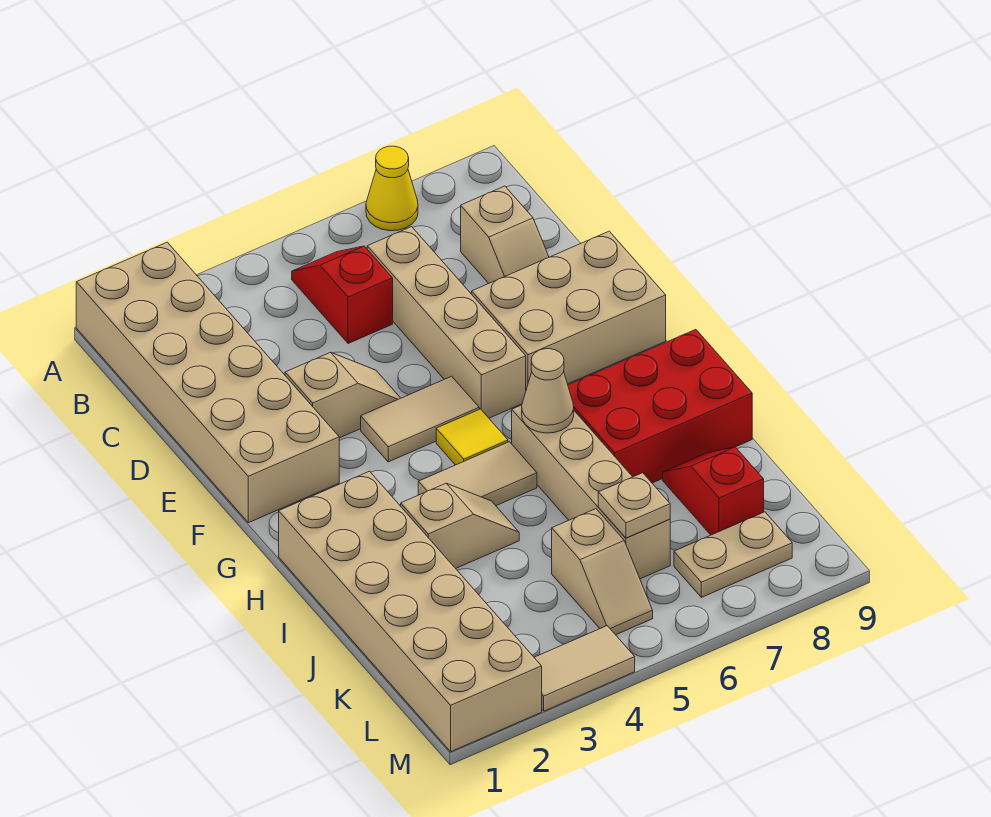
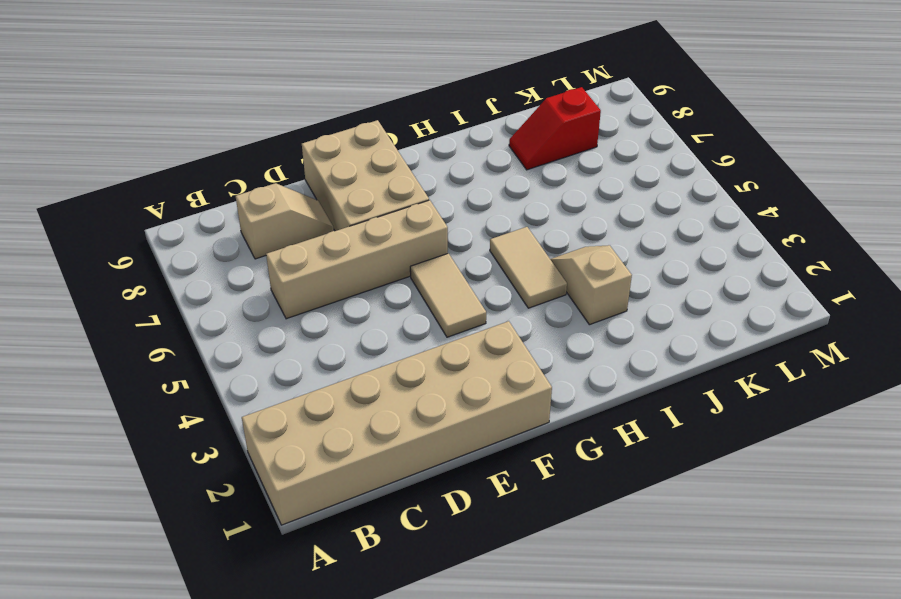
none -> yellow cone A7 level 1
none -> red slope B5:C5 level 1 top C
none -> tan slope E3:E4 level 1 top 3

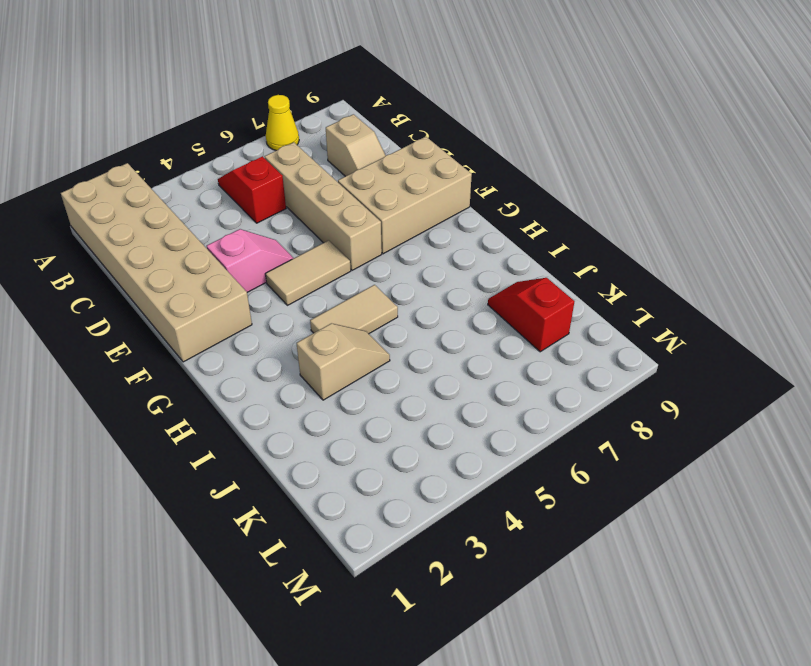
pink slope E3:E4 level 1 top 3 -> tan slope E3:E4 level 1 top 3
none -> yellow tile G5 level 1
none -> tan brick H1:M2 level 1
none -> tan brick H6:K6 level 1

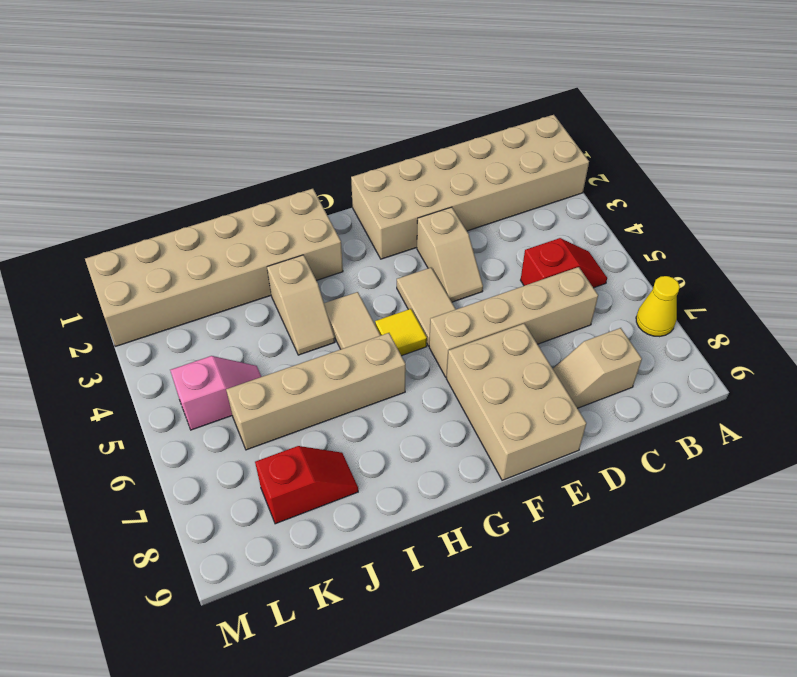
pink slope K5:L5 level 1 top L -> tan slope K5:L5 level 1 top K
none -> red brick H7:I9 level 1
none -> tan plate L7:L8 level 1
none -> tan tile M3:M4 level 1

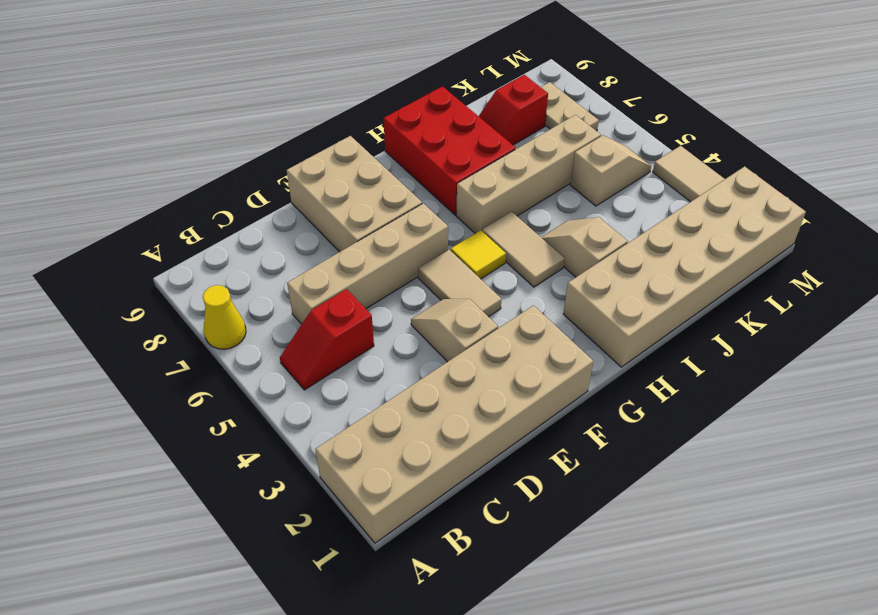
none -> tan slope C8:D8 level 1 top C
none -> tan cone H6 level 2
none -> tan plate K6 level 2

